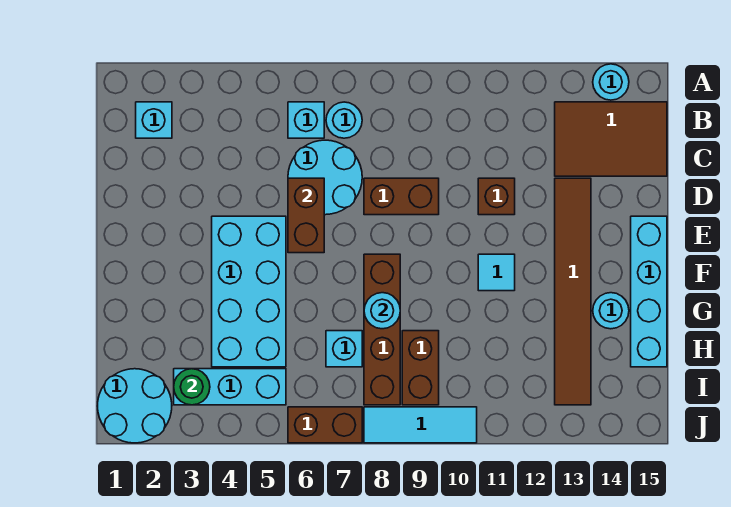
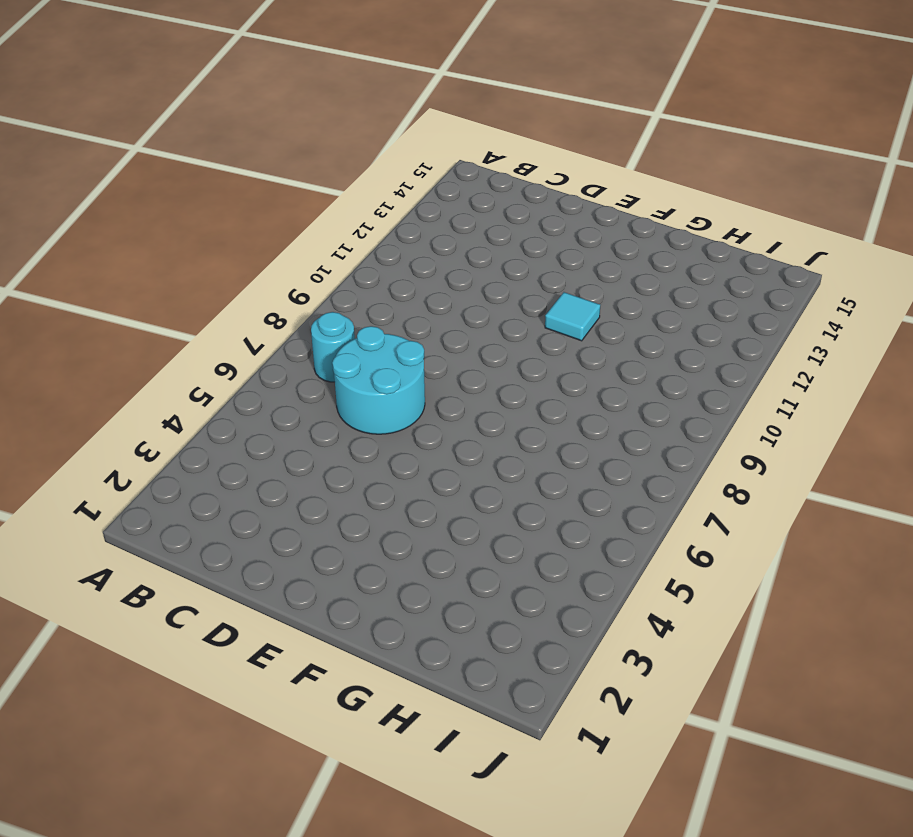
none -> cyan round brick A14 level 1
none -> cyan brick B2 level 1
none -> cyan brick B6 level 1

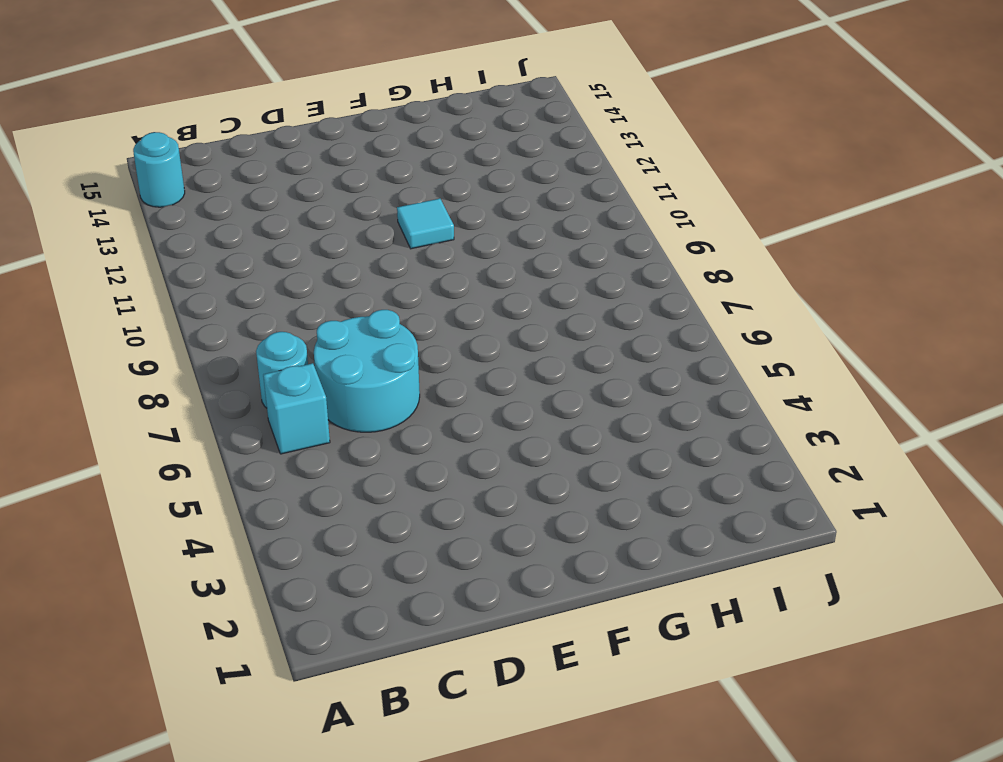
none -> cyan brick B2 level 1
none -> brown tile B13:C15 level 1
none -> brown brick D8:D9 level 1

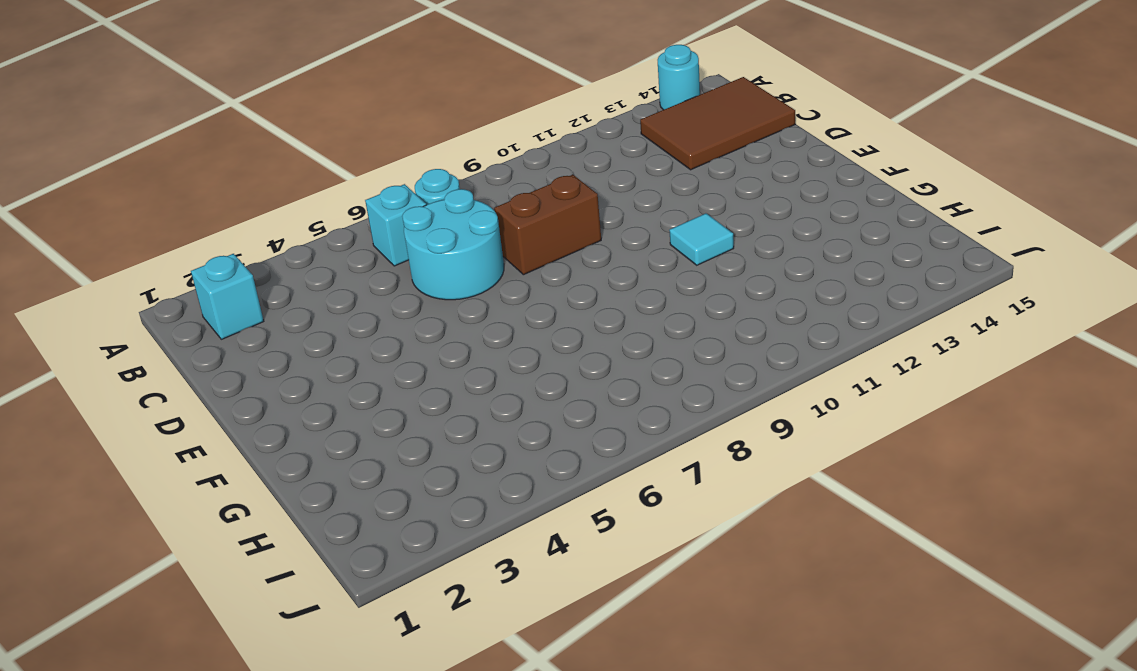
none -> brown brick D11 level 1
none -> brown tile D13:I13 level 1
none -> cyan brick E4:H5 level 1

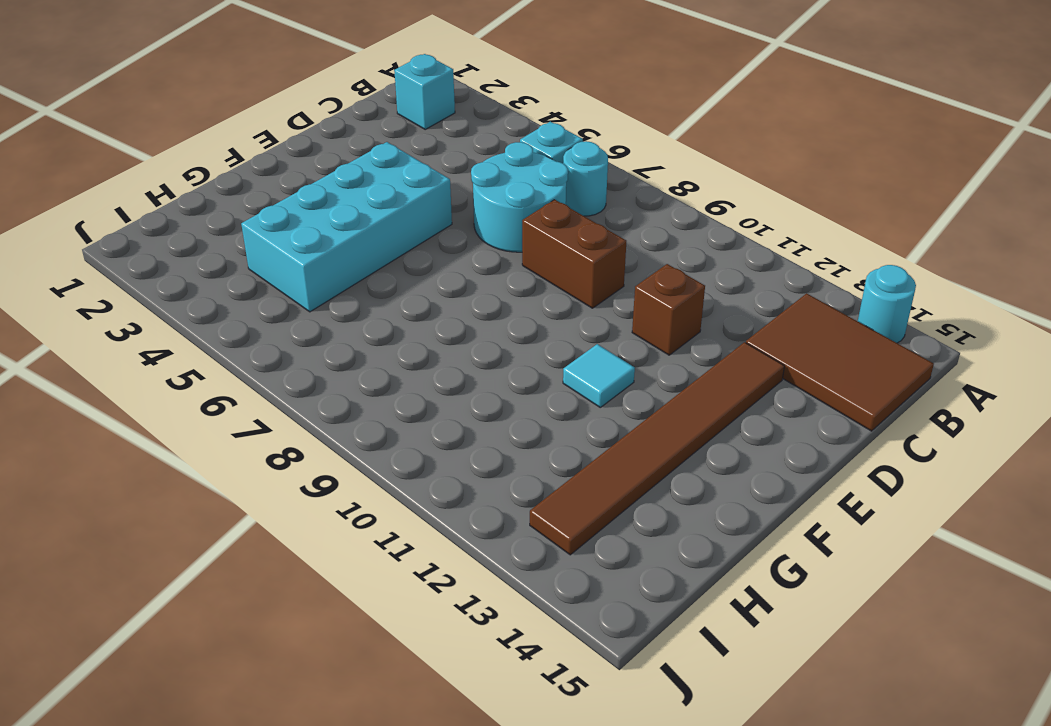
none -> cyan brick E15:H15 level 1
none -> brown brick F8:I8 level 1
none -> cyan round brick G14 level 1

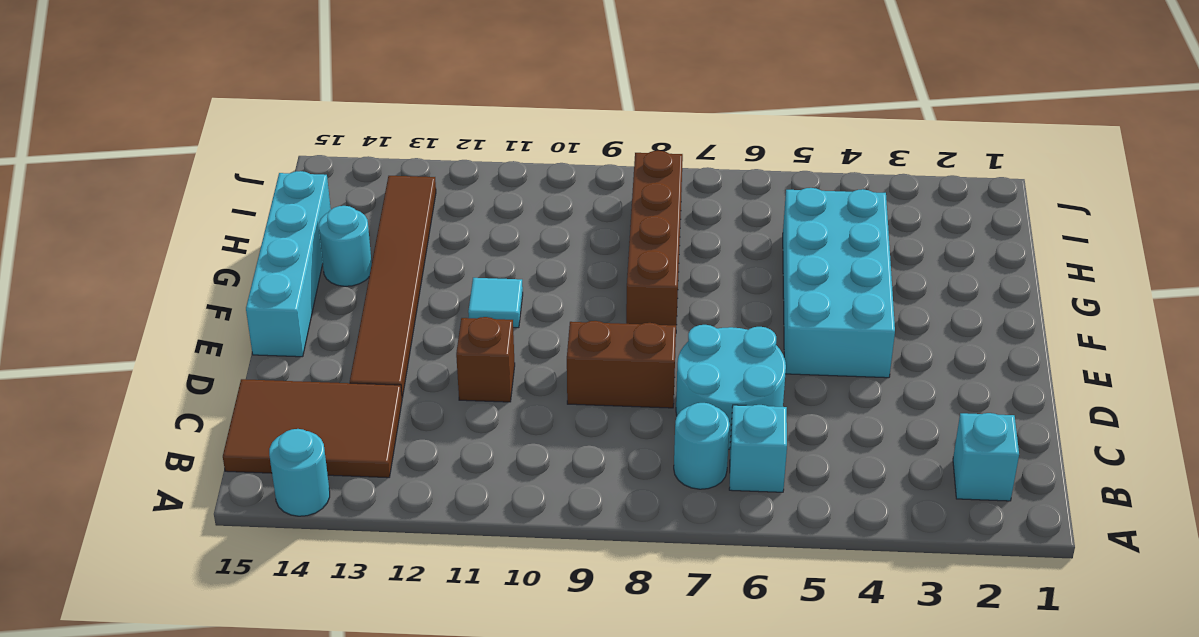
none -> cyan brick H7 level 1
none -> brown brick H9:I9 level 1
none -> cyan round brick I1:J2 level 1

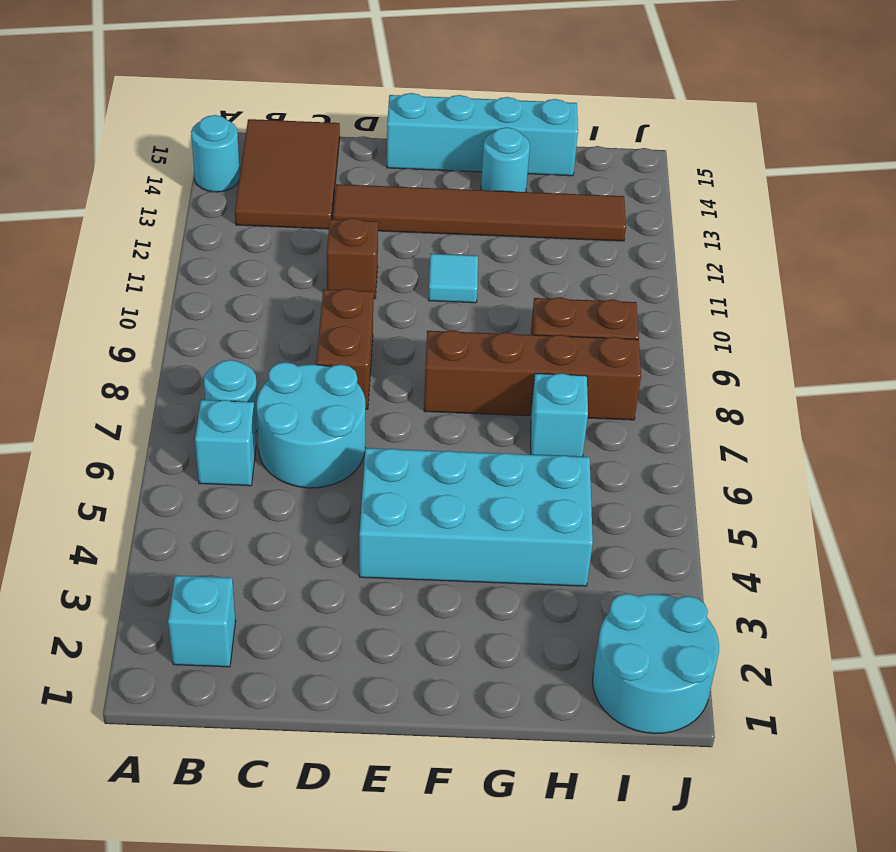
none -> cyan brick I3:I5 level 1
none -> brown brick J6:J7 level 1
none -> cyan tile J8:J10 level 1

